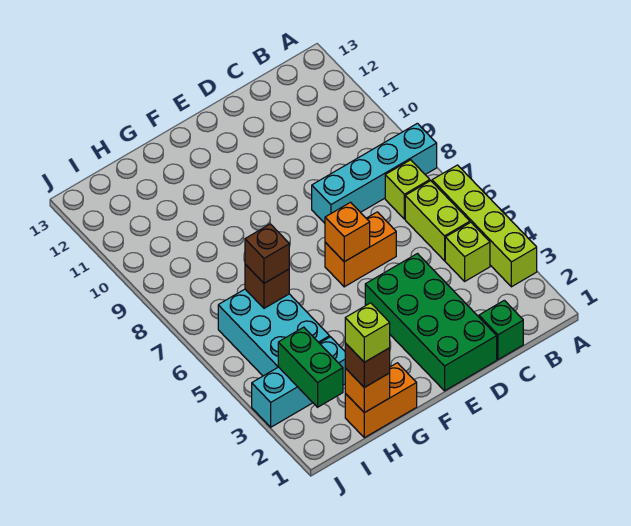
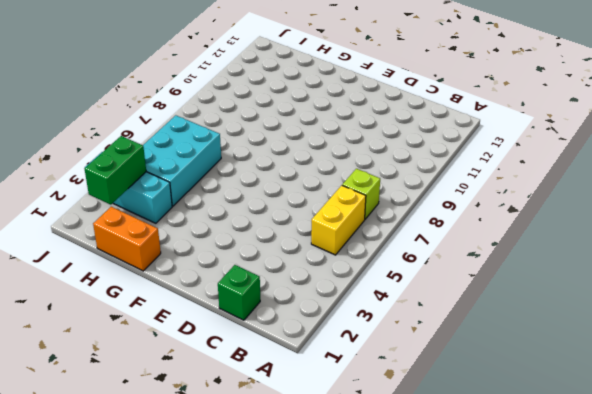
yellow brick B5:B6 level 1 -> lime brick B5:B6 level 1
none -> lime brick A3:A6 level 1
none -> cyan brick A8:D8 level 1
none -> lime brick B4 level 1

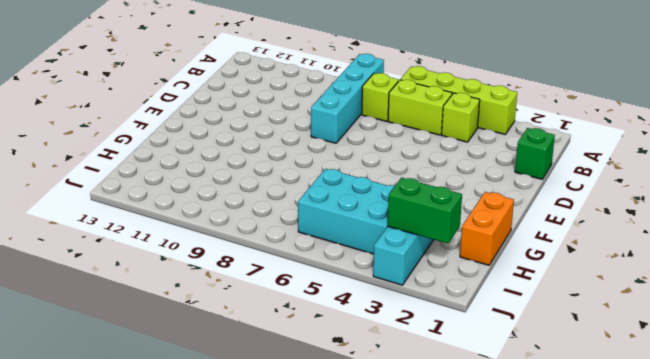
none -> green brick D1:E4 level 1
none -> orange brick D6:E6 level 1
none -> orange brick E6 level 2

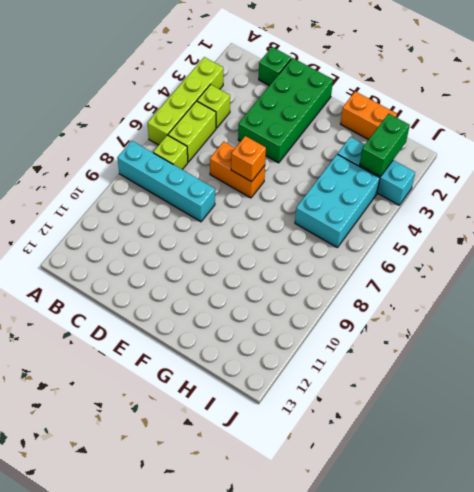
none -> orange brick H1 level 2
none -> brown brick H6 level 2
none -> brown brick H1 level 3

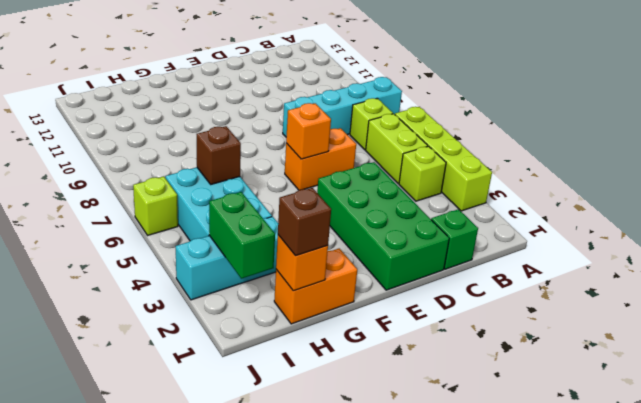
lime brick J6 level 1 -> lime brick H1 level 4
none -> brown brick H6 level 3

